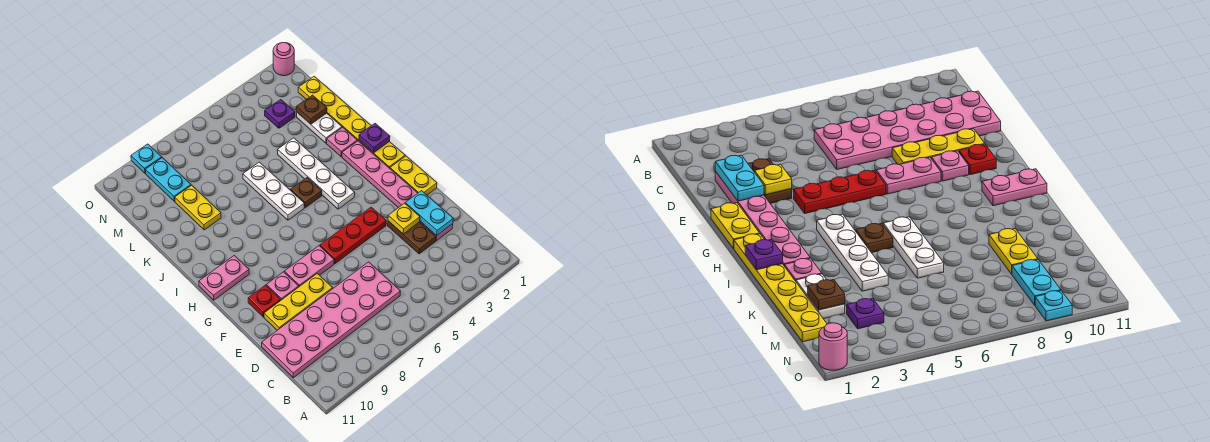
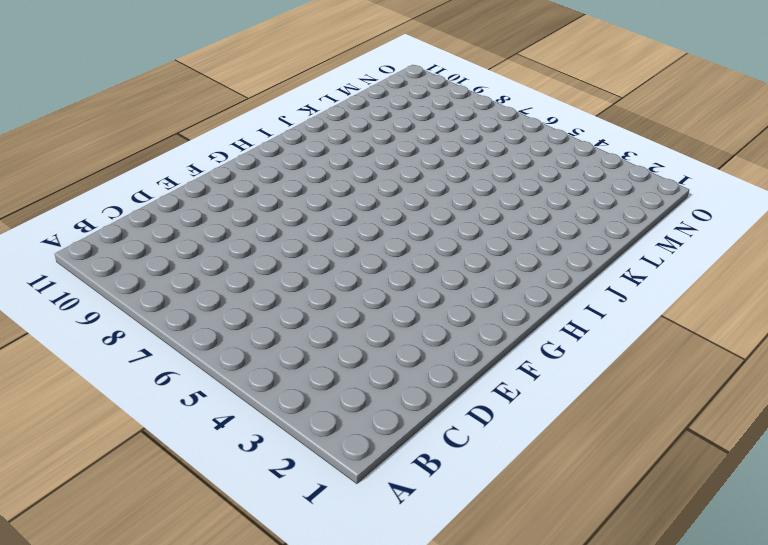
none -> pink plate C6:D11 level 1
none -> pink plate D2:I2 level 1
none -> brown plate D3:E3 level 1

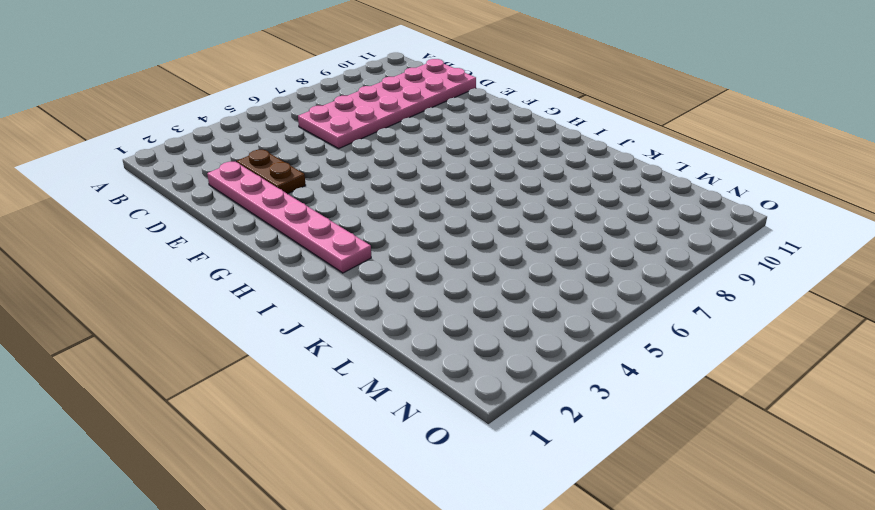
none -> yellow plate E8:E10 level 1
none -> yellow plate F1:G1 level 1
none -> red plate F4:F6 level 1

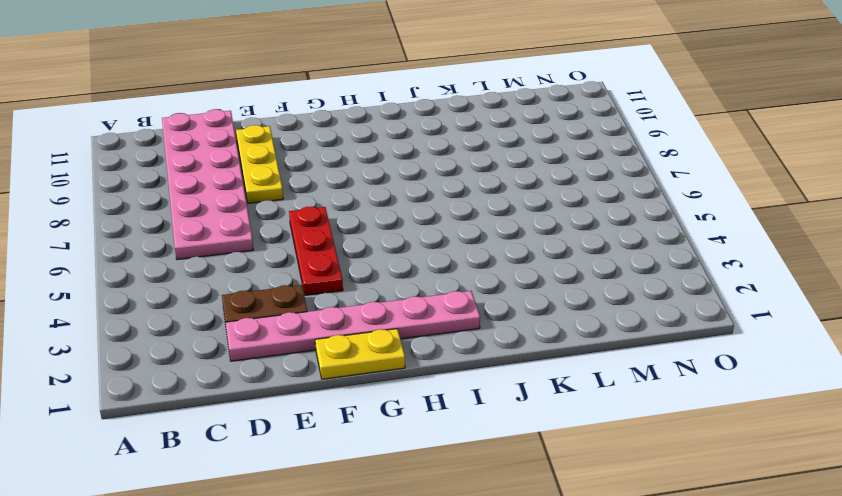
none -> pink plate F7:F8 level 1
none -> pink plate F9 level 1
none -> red plate F10 level 1

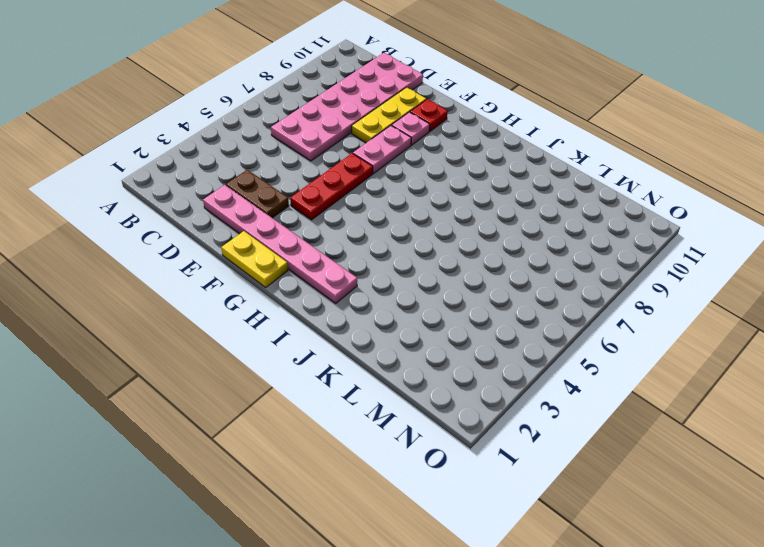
none -> yellow plate H1:M1 level 1
none -> white plate H4:K4 level 1
none -> pink plate H10:H11 level 1

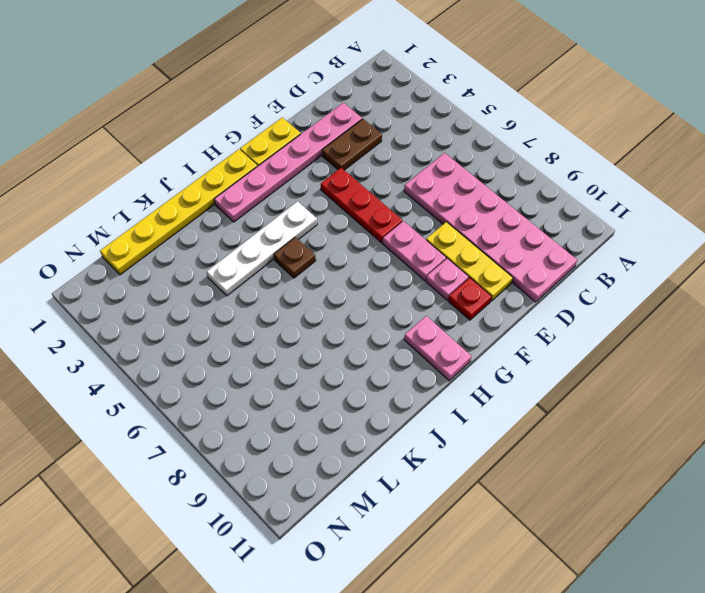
none -> white plate I6:K6 level 1
none -> pink plate J2 level 1
none -> white plate K2:L2 level 1

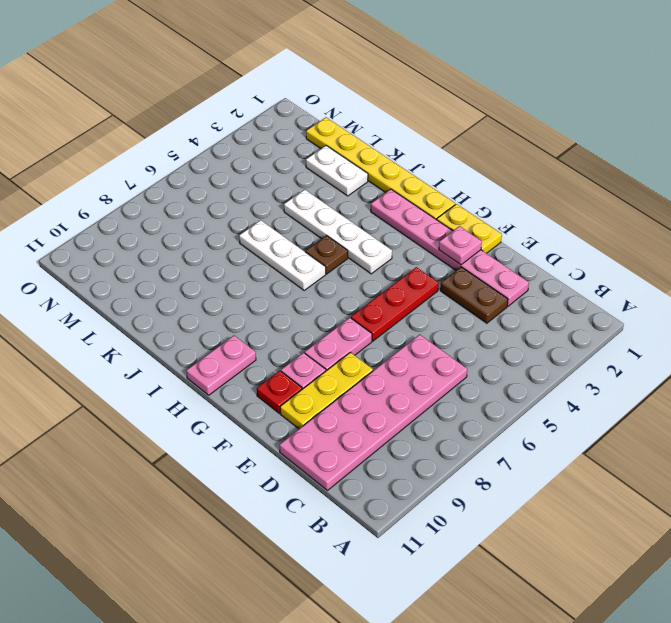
pink plate F2 level 2 -> pink plate J2 level 1
none -> yellow plate K9:L9 level 1
none -> purple plate M3 level 1
none -> cyan plate M9:N9 level 1

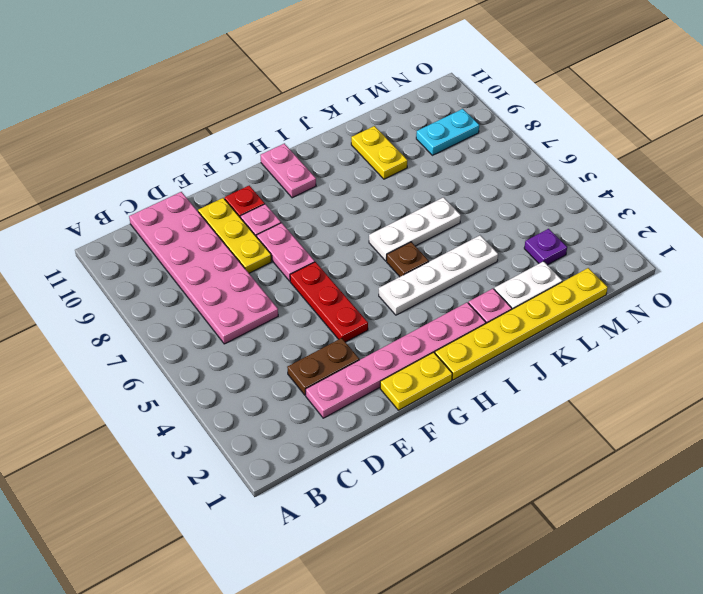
yellow plate K9:K10 level 1 -> yellow plate K9:L9 level 1
none -> pink round brick O1 level 1
none -> cyan plate O9 level 1
none -> cyan plate D2:E2 level 2

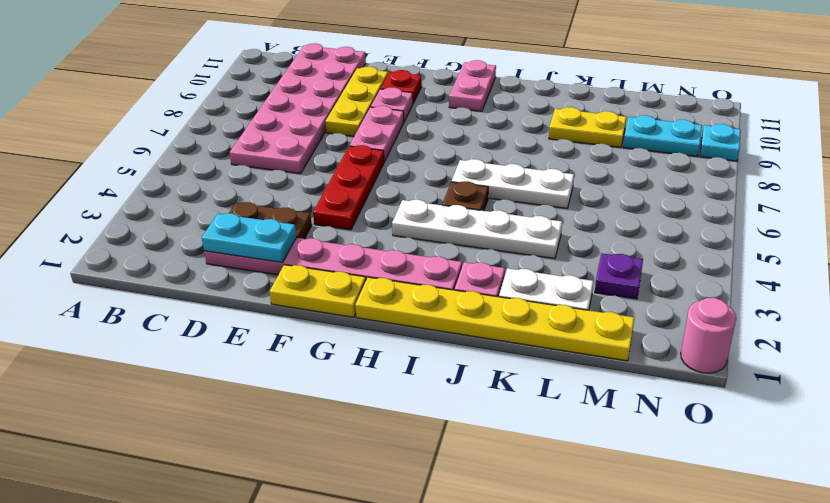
none -> yellow plate E3 level 2
none -> purple plate I1 level 2
none -> brown plate L2 level 2

